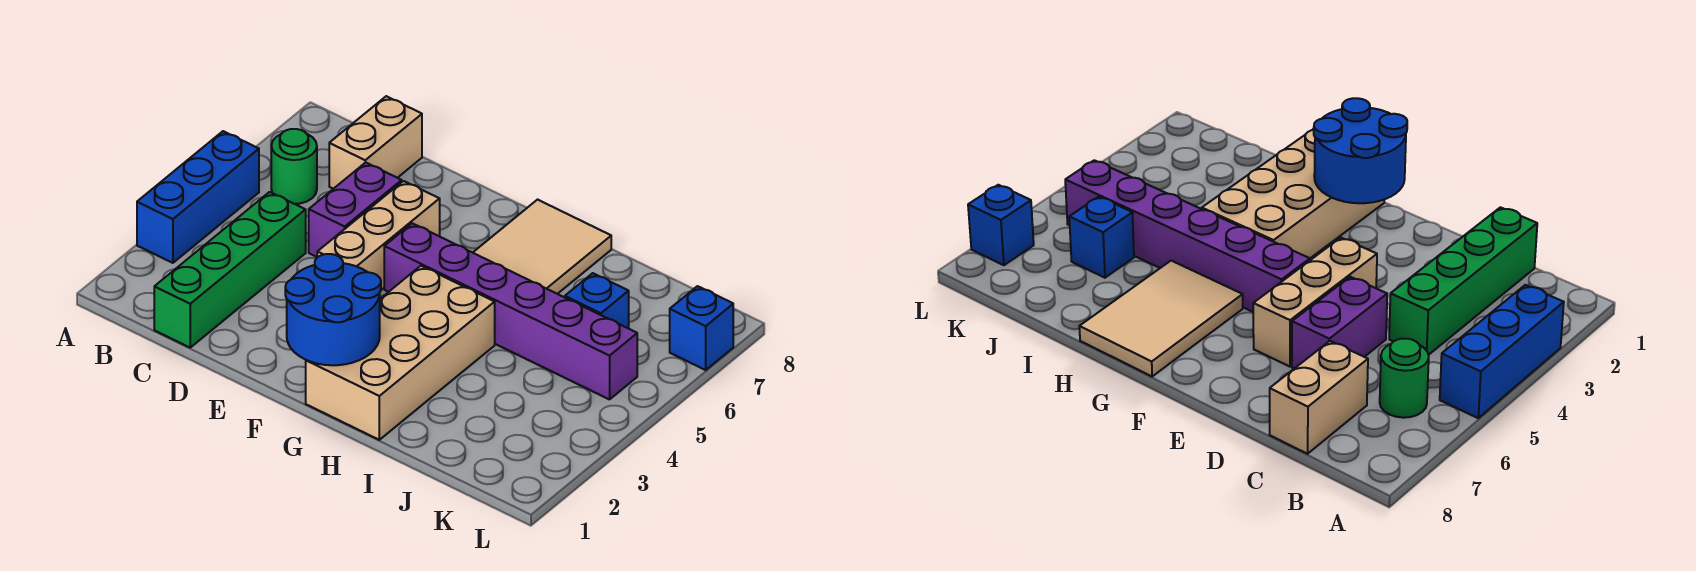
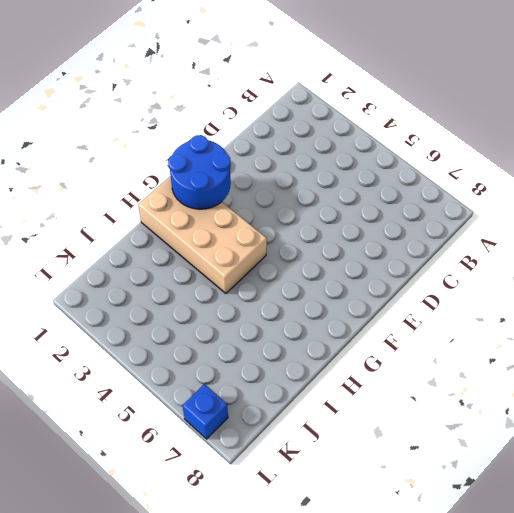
none -> blue brick A3:A5 level 1
none -> green round brick B6 level 1
none -> green brick C1:C4 level 1

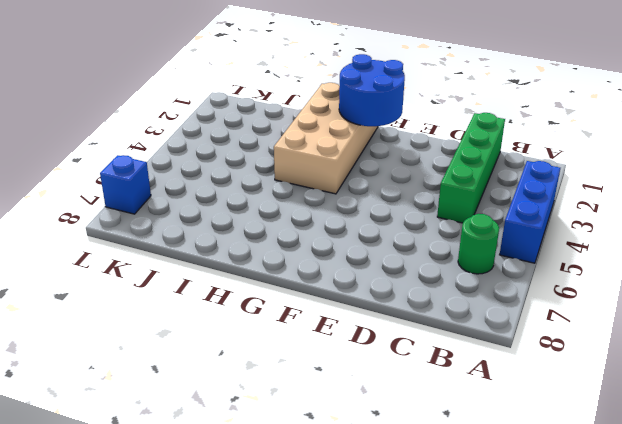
none -> tan brick C7:C8 level 1
none -> purple brick D5:D6 level 1
none -> tan brick E4:E6 level 1

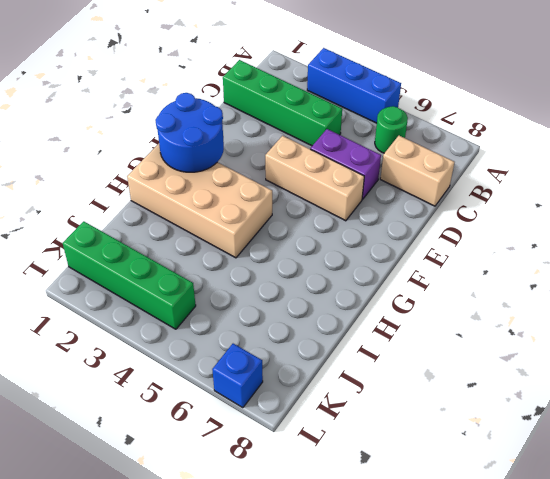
green brick K1:K4 level 1 -> none
none -> purple brick F5:K5 level 1
none -> tan tile G6:H8 level 1
none -> blue brick J6 level 1

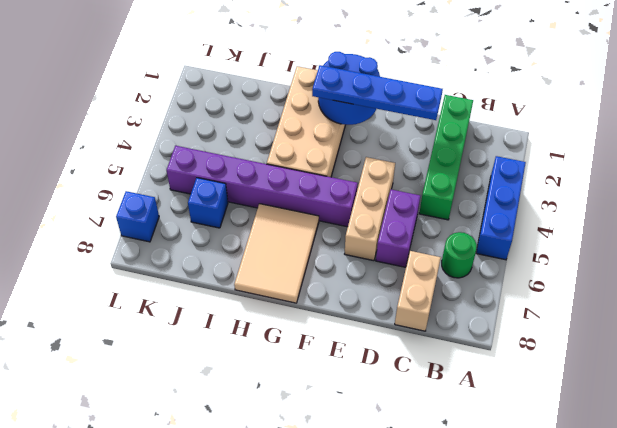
blue plate D2:G2 level 3 -> none

